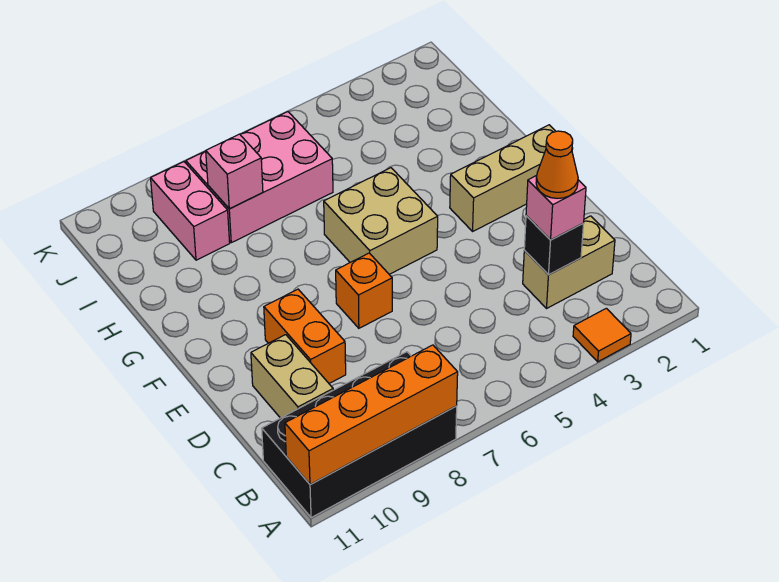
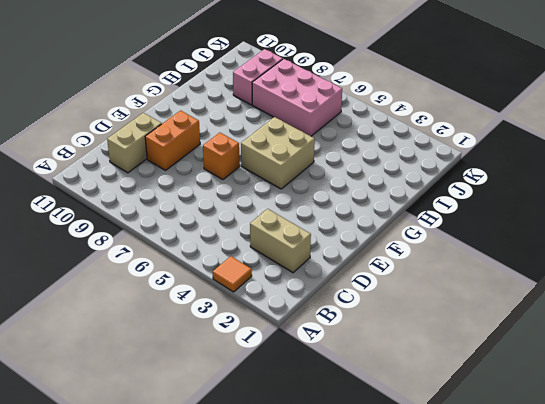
none -> black brick A8:B11 level 1
none -> tan brick F1:F3 level 1
none -> orange brick A8:A11 level 2

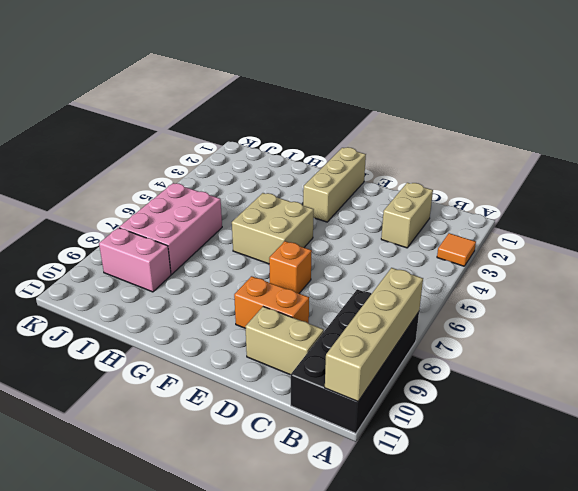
tan brick A8:A11 level 2 -> orange brick A8:A11 level 2
none -> black brick C3 level 2
none -> pink brick I8 level 2
none -> pink brick C3 level 3

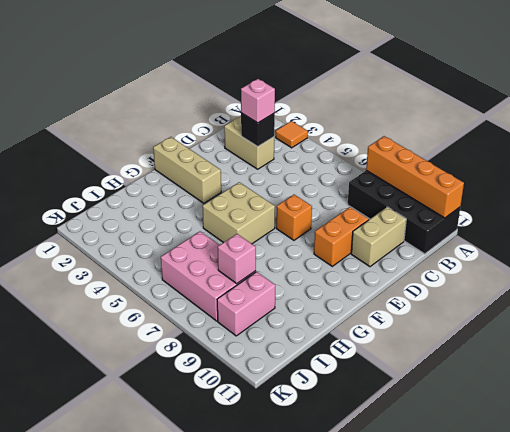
none -> orange cone C3 level 4

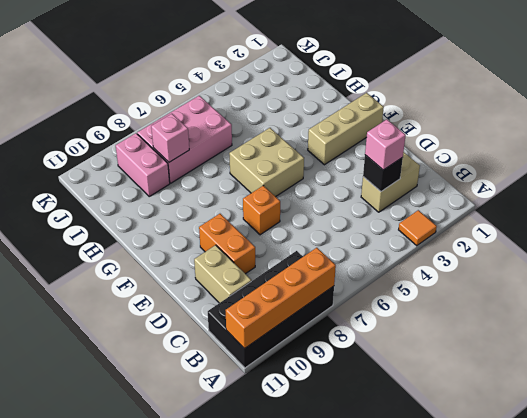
none -> orange cone C3 level 4

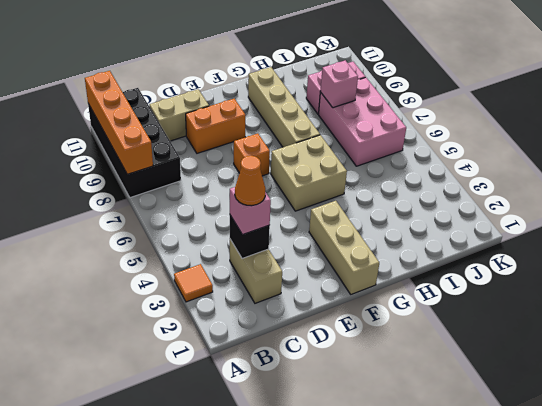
tan brick G7:G10 level 1 -> none

